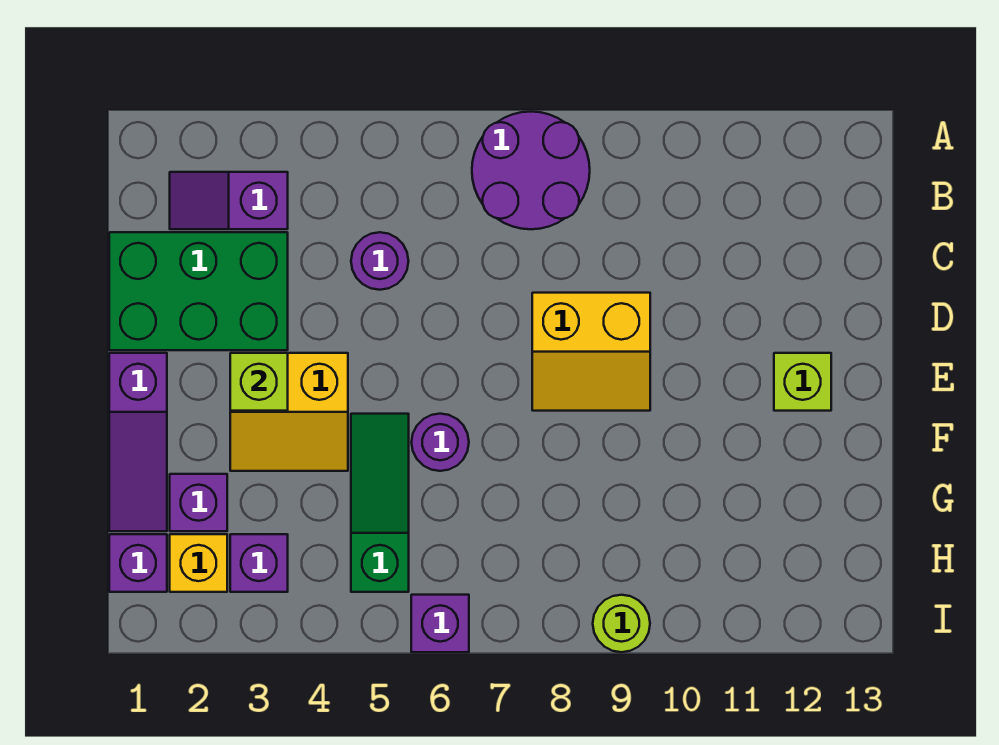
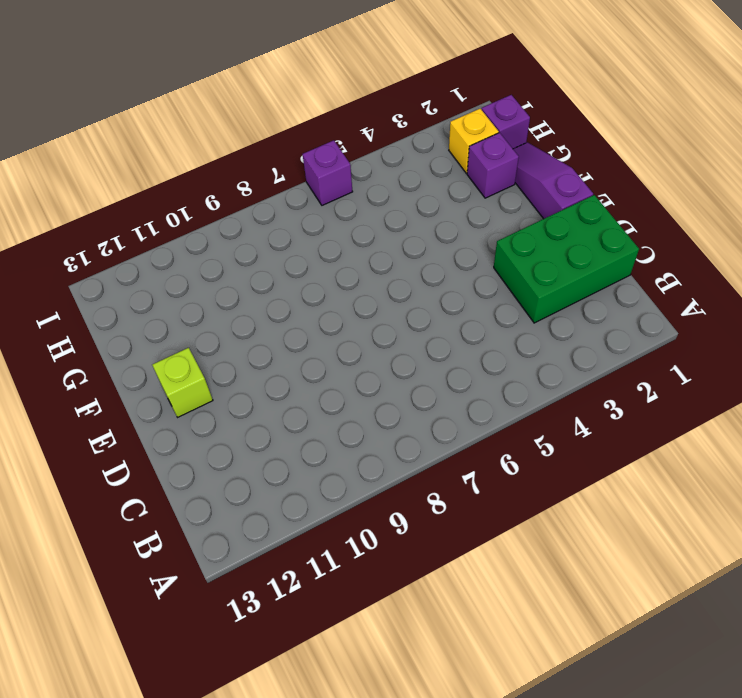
none -> purple round brick A7:B8 level 1
none -> purple slope B2:B3 level 1 top 3
none -> purple round brick C5 level 1

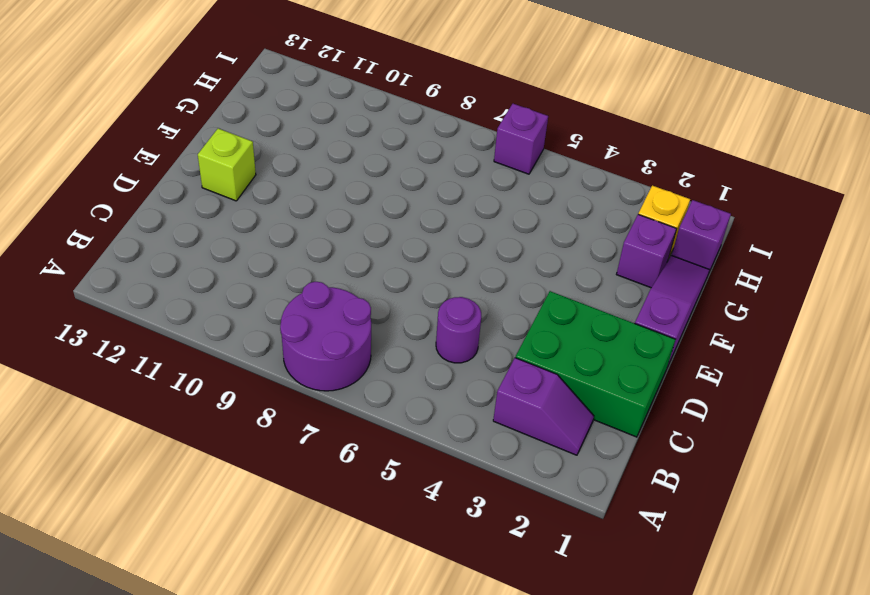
none -> yellow slope D8:E9 level 1 top D
none -> yellow slope E3:F4 level 1 top E
none -> green slope F5:H5 level 1 top H

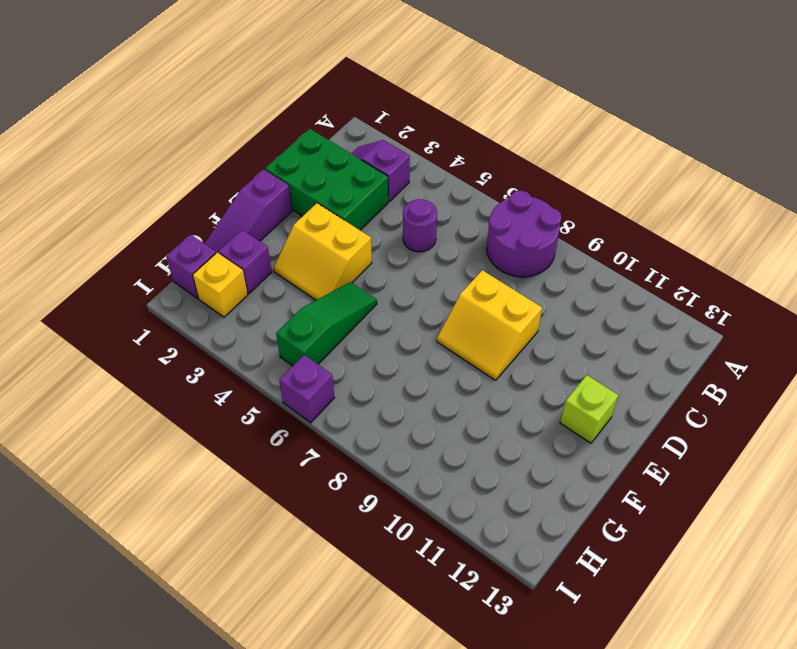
none -> purple round brick F6 level 1
none -> purple brick H3 level 1
none -> lime round brick I9 level 1

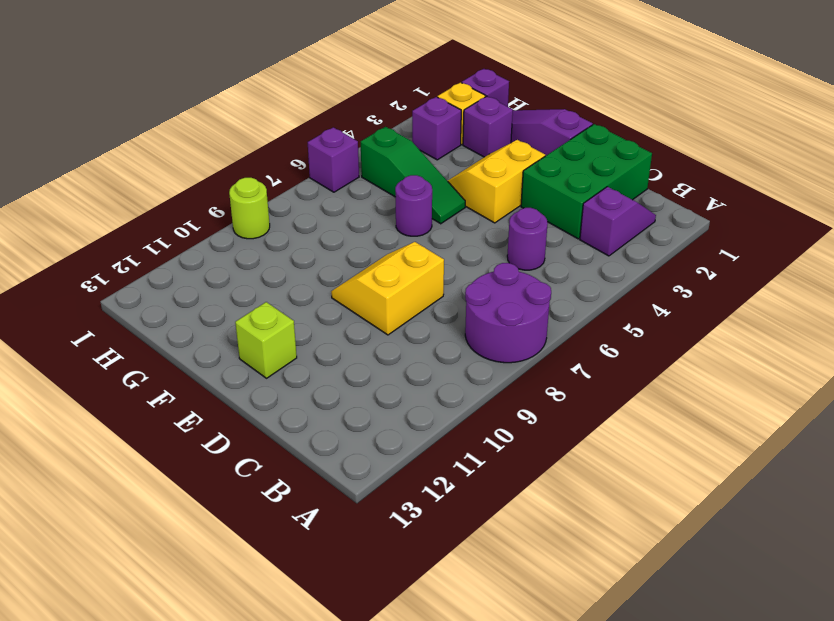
none -> lime brick E3 level 2

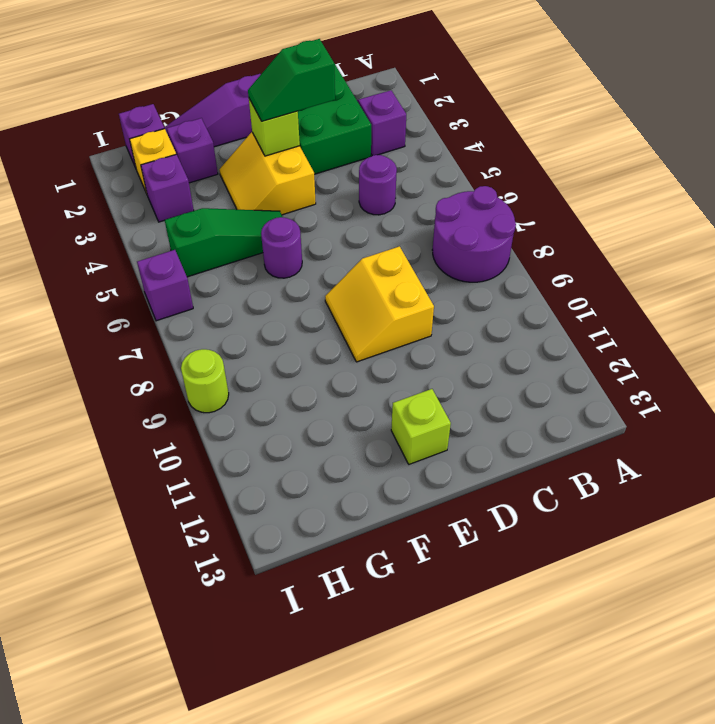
green slope D3:E3 level 3 top D -> none

